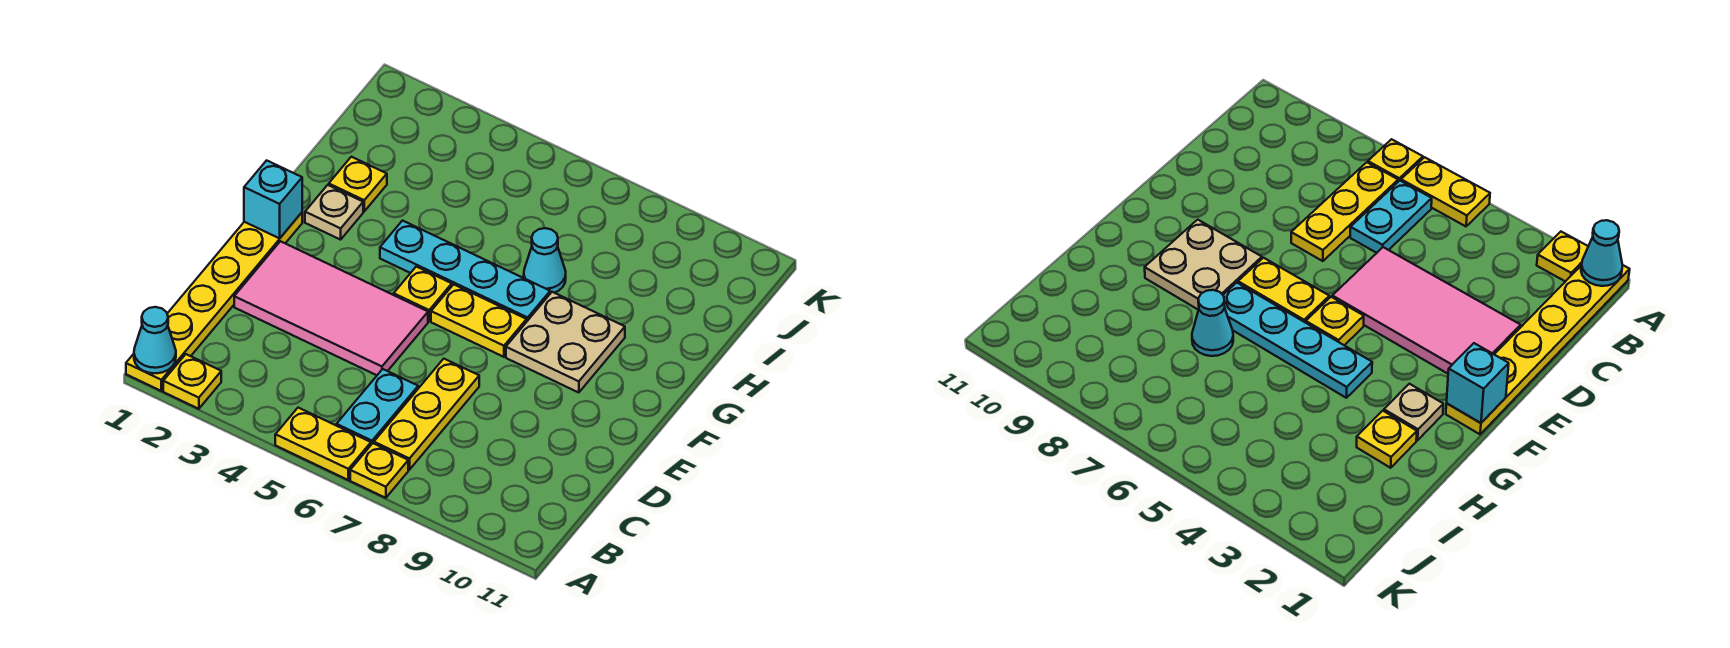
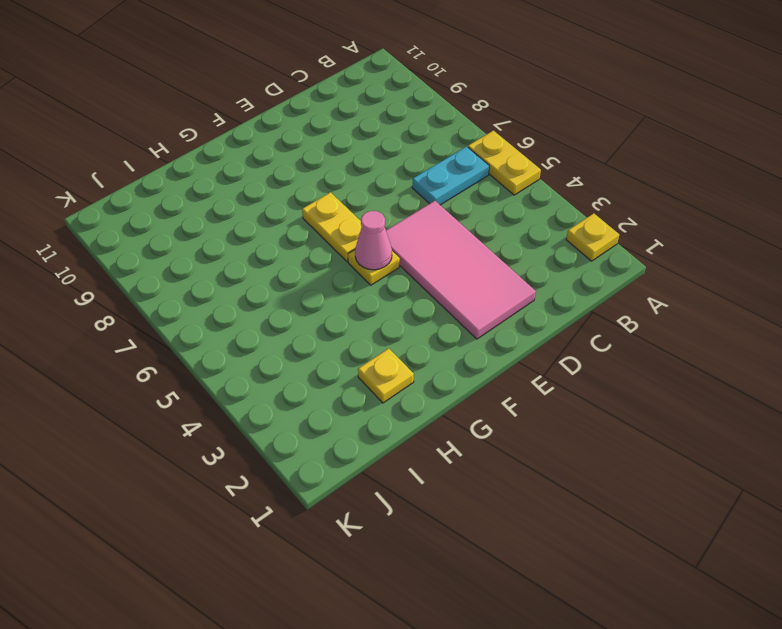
pink cone F5 level 2 -> none
none -> yellow plate A1:F1 level 1
none -> yellow plate A7 level 1
none -> yellow plate B7:D7 level 1

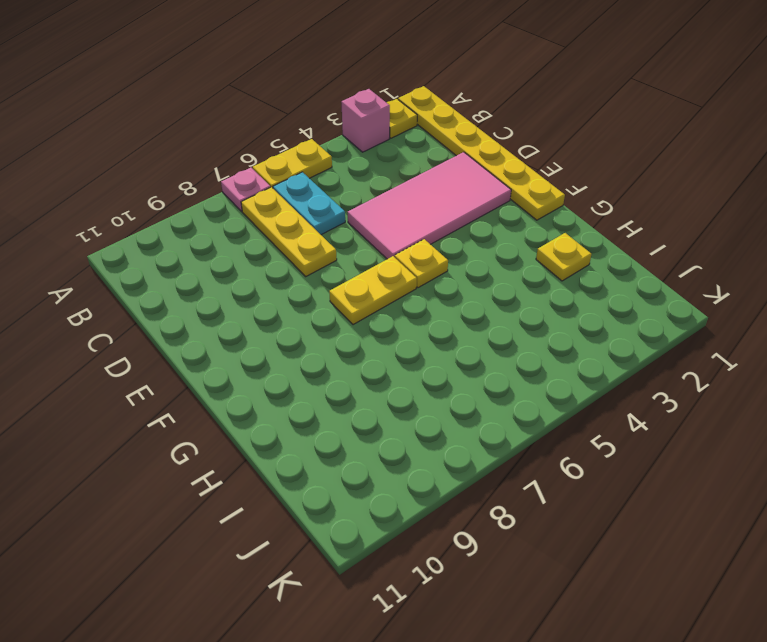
pink brick A3 level 1 -> none
pink plate A7 level 1 -> yellow plate A7 level 1
none -> tan plate F8:G9 level 1
none -> tan plate G2 level 1
none -> cyan plate G4:G7 level 1

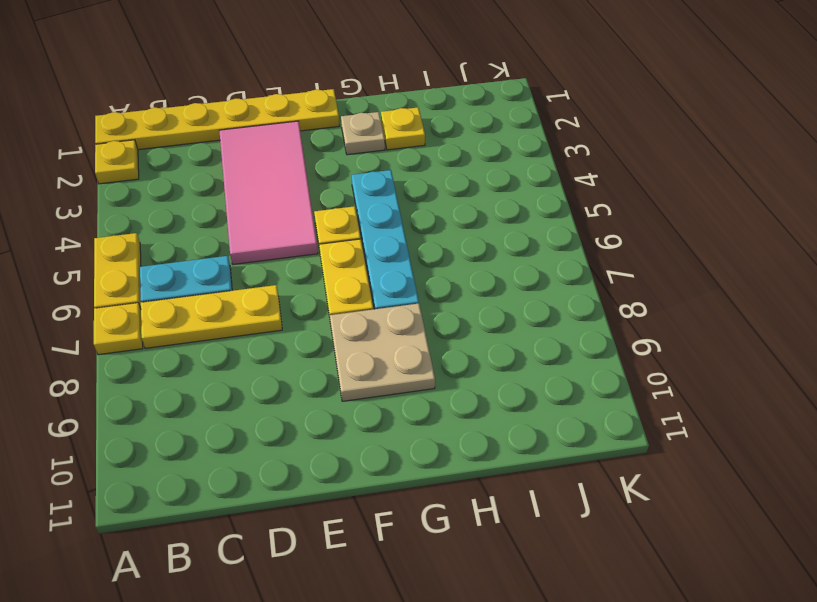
none -> cyan cone H7 level 1
none -> cyan cone A1 level 2
none -> cyan brick F1 level 2

